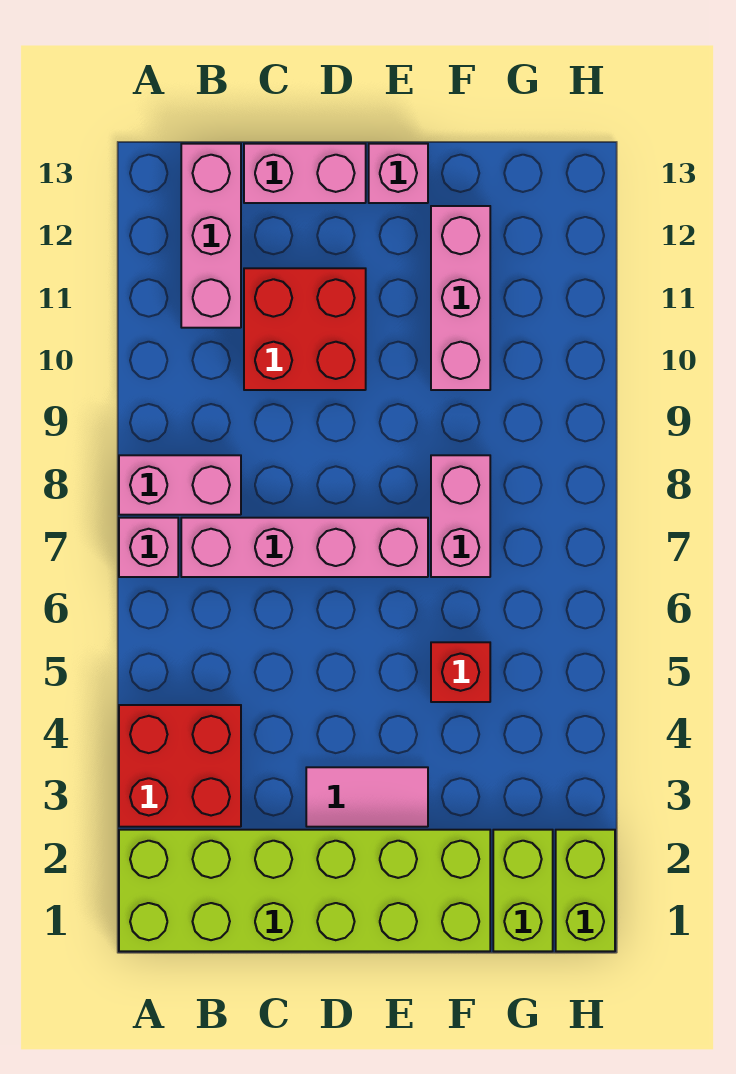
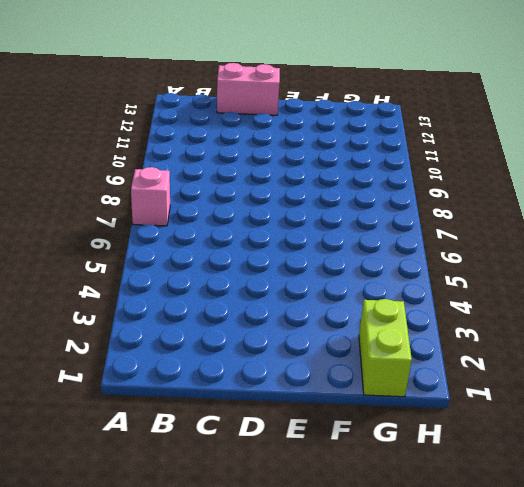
none -> lime brick A1:F2 level 1
none -> red brick A3:B4 level 1
none -> pink brick A8:B8 level 1

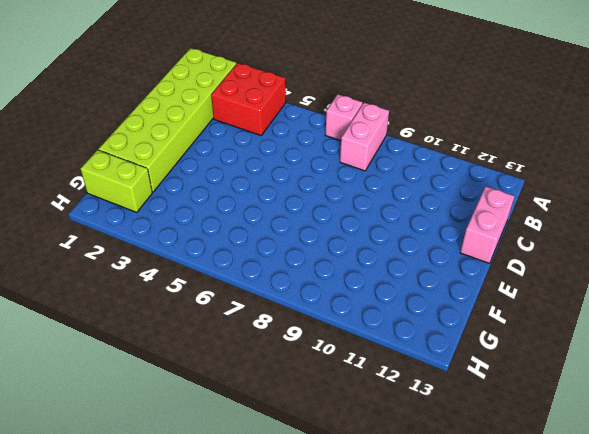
none -> pink brick B7:E7 level 1
none -> pink brick B11:B13 level 1
none -> red brick C10:D11 level 1

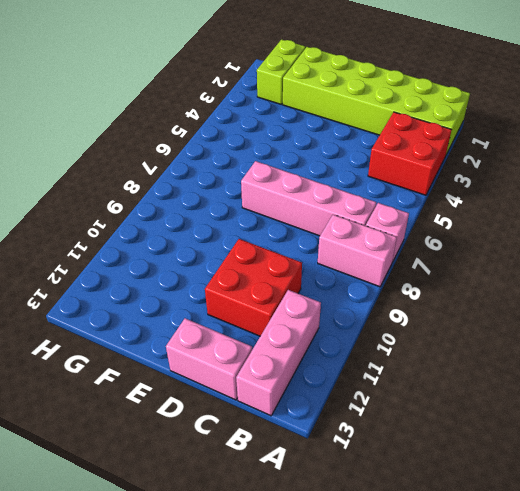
none -> pink tile D3:E3 level 1
none -> pink brick E13 level 1
none -> red brick F5 level 1

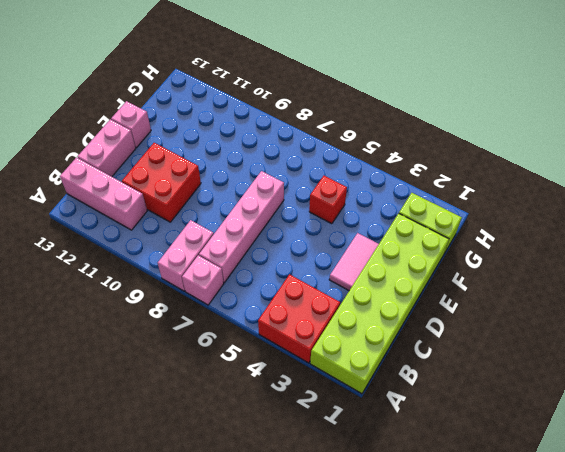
none -> pink brick F7:F8 level 1
none -> pink brick F10:F12 level 1
none -> lime brick H1:H2 level 1

